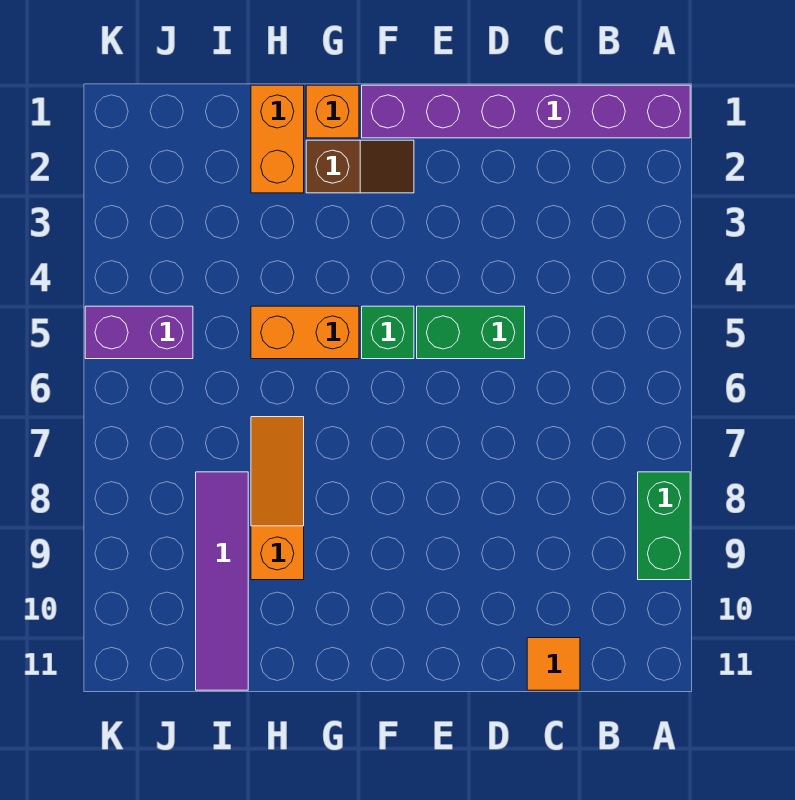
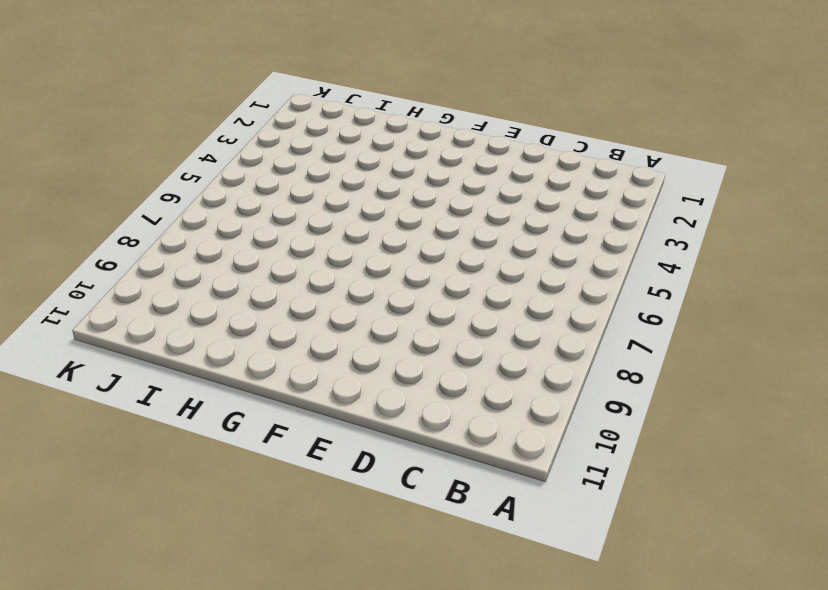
none -> purple brick A1:F1 level 1
none -> green brick A8:A9 level 1
none -> orange tile C11 level 1

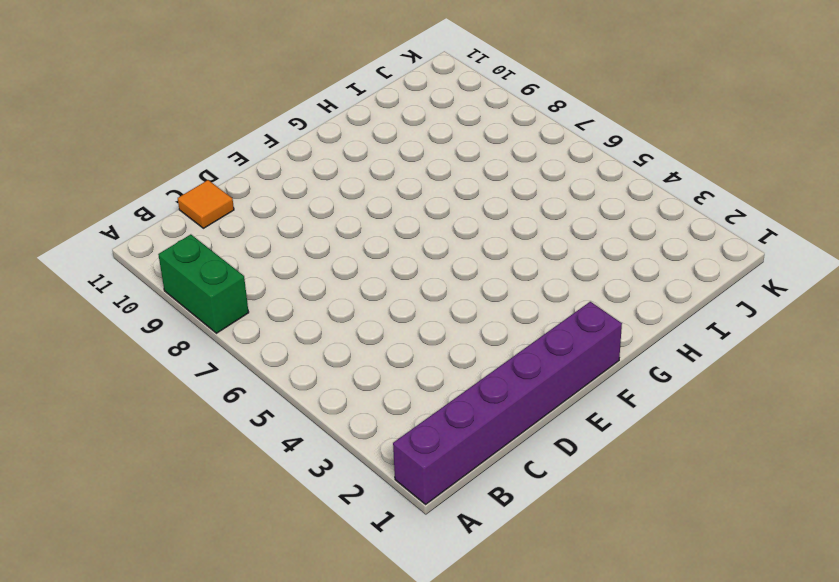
none -> green brick D5:E5 level 1
none -> brown slope F2:G2 level 1 top G
none -> green brick F5 level 1

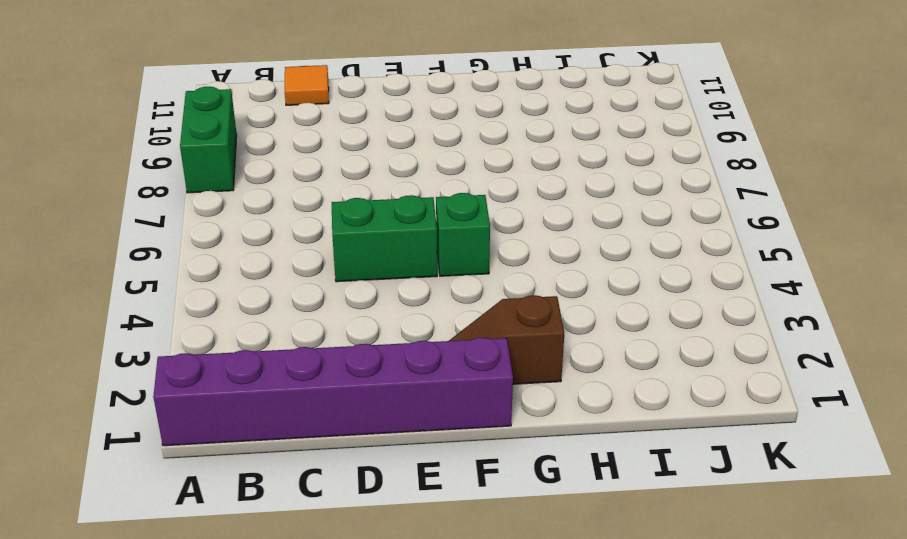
none -> orange brick G1 level 1
none -> orange brick G5:H5 level 1
none -> orange brick H1:H2 level 1

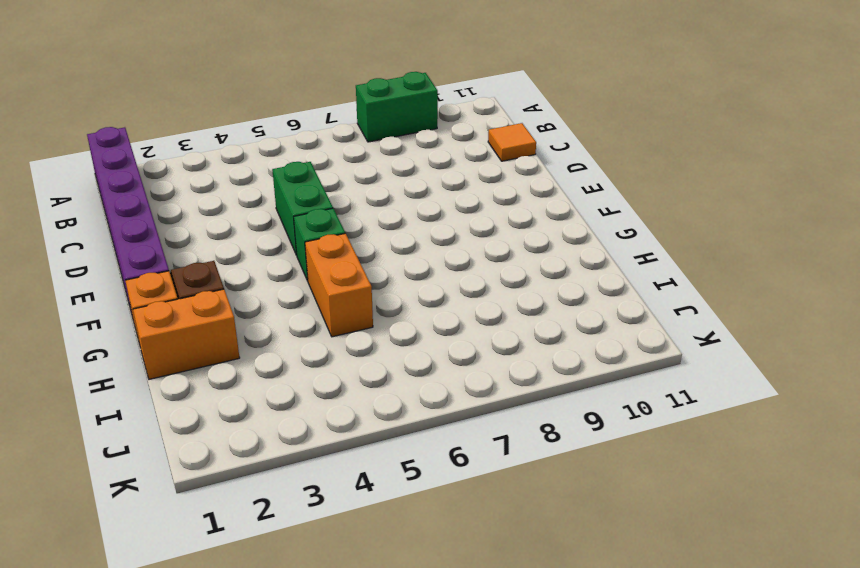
none -> orange slope H7:H9 level 1 top 9
none -> purple tile I8:I11 level 1
none -> purple brick J5:K5 level 1

